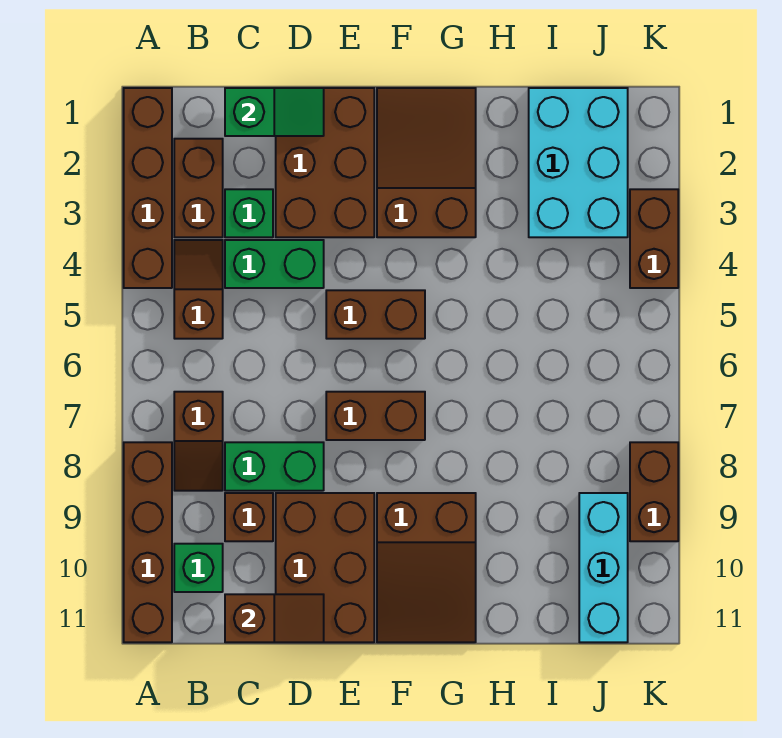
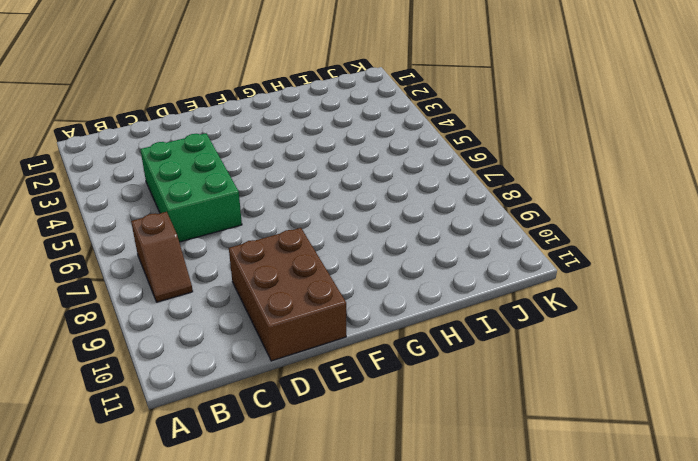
green brick C4:D6 level 1 -> green brick C4:D4 level 1
none -> brown brick A1:A4 level 1
none -> brown brick A8:A11 level 1
none -> brown brick B2:B3 level 1

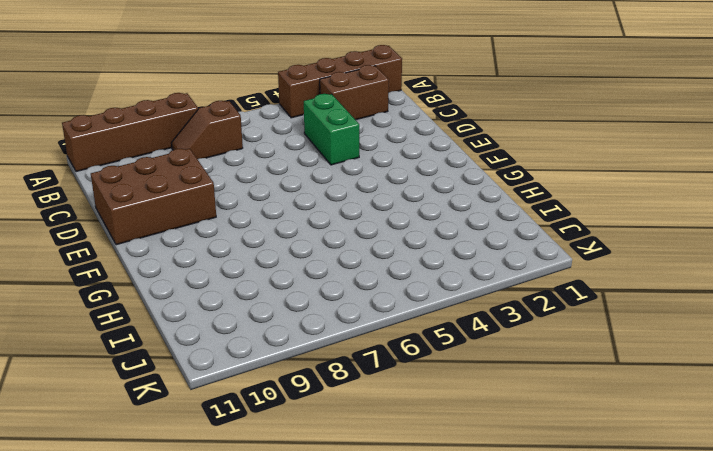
none -> brown slope B4:B5 level 1 top 5
none -> green brick B10 level 1
none -> green brick C3 level 1

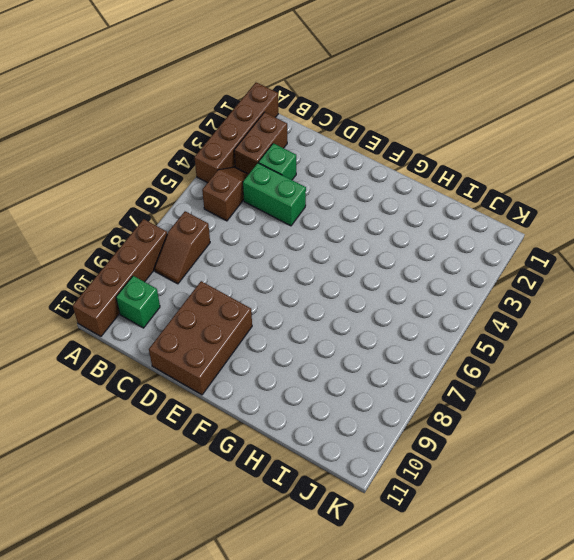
none -> green brick C8:D8 level 1
none -> brown brick C9 level 1
none -> brown brick D1:E3 level 1

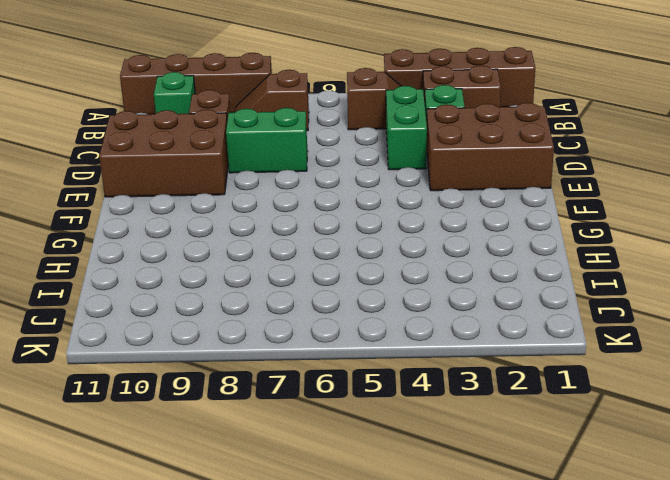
green brick D7:D8 level 1 -> green brick C8:D8 level 1
none -> brown brick E5:F5 level 1
none -> brown brick E7:F7 level 1
none -> brown slope F1:G3 level 1 top 3

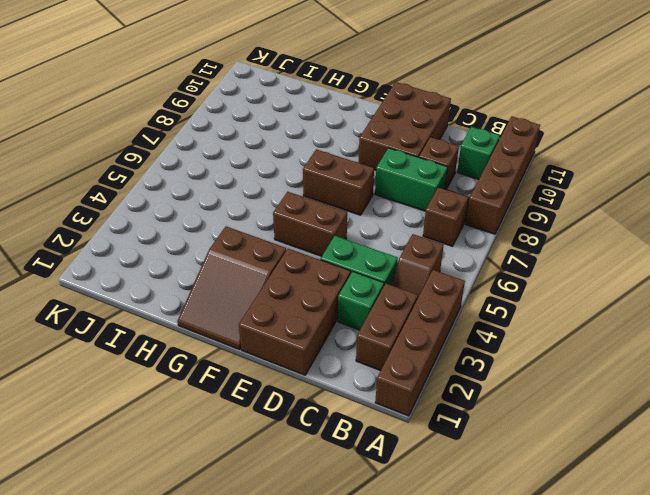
none -> brown slope F9:G11 level 1 top 9
none -> cyan brick I1:J3 level 1
none -> cyan brick J9:J11 level 1

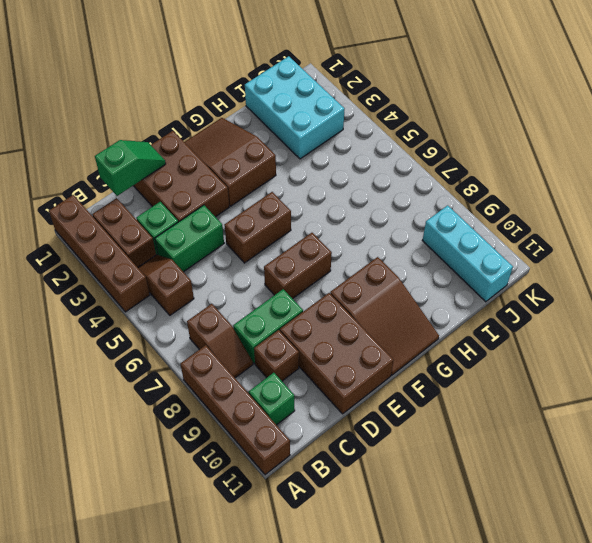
none -> brown brick K3:K4 level 1
none -> brown brick K8:K9 level 1
none -> brown slope C11:D11 level 2 top C

